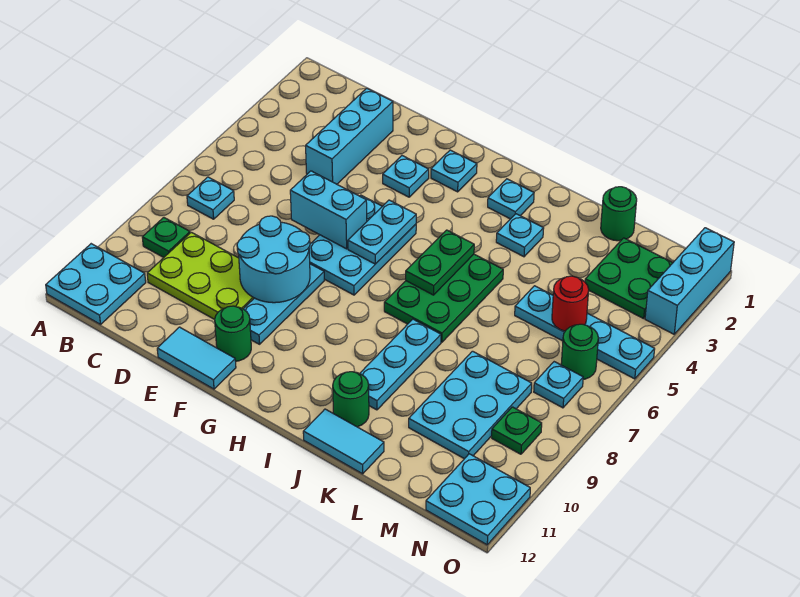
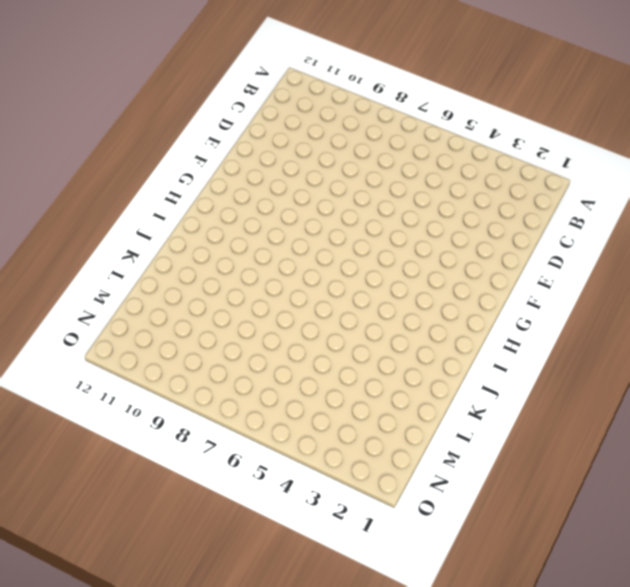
none -> cyan plate A11:B12 level 1
none -> cyan plate B7 level 1
none -> green plate B9 level 1
none -> lime plate C9:E10 level 1

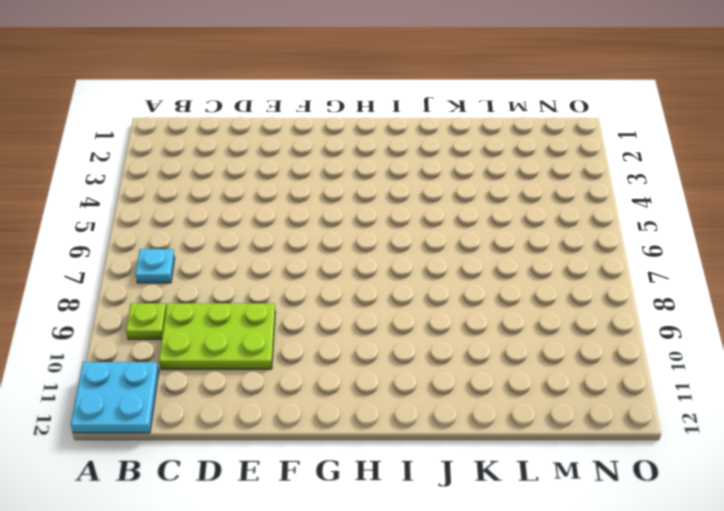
lime plate B9 level 1 -> green plate B9 level 1
none -> cyan brick D2:D4 level 1
none -> cyan tile E12:F12 level 1
none -> cyan plate F3 level 1
none -> cyan plate F5:G7 level 1

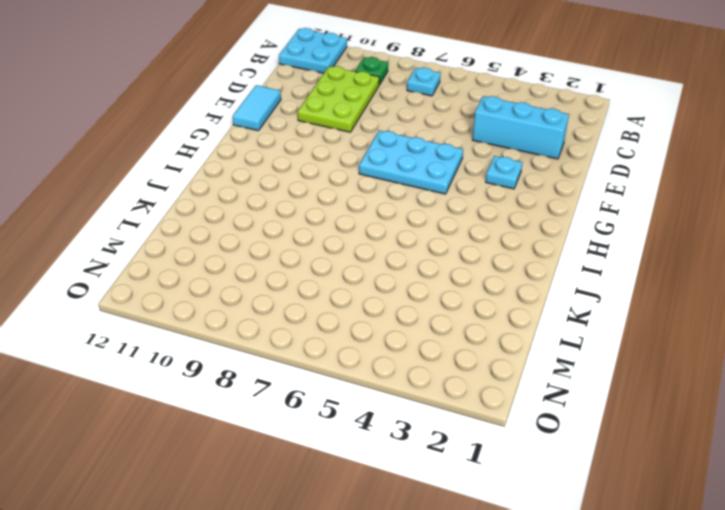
none -> cyan plate F8:F10 level 1
none -> green round brick F11 level 1
none -> cyan plate G2 level 1
none -> cyan plate I2 level 1

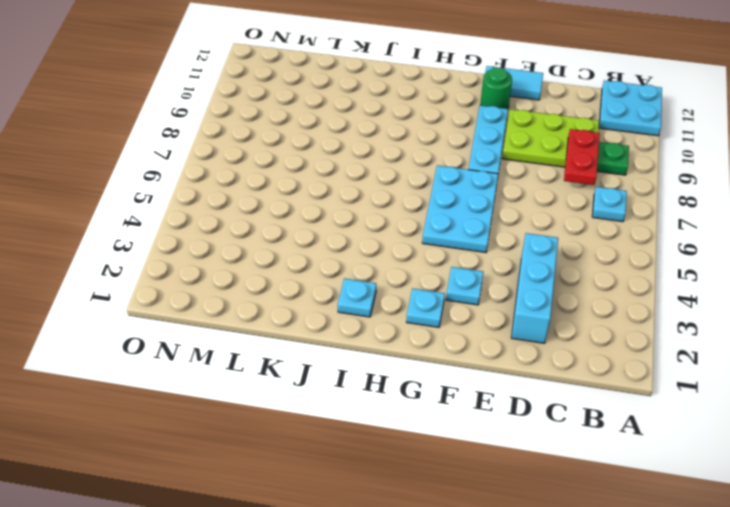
red plate C8:C9 level 2 -> none
none -> green plate I5:J7 level 1
none -> cyan plate J3 level 1
none -> cyan plate J8:J10 level 1
none -> green round brick J11 level 1

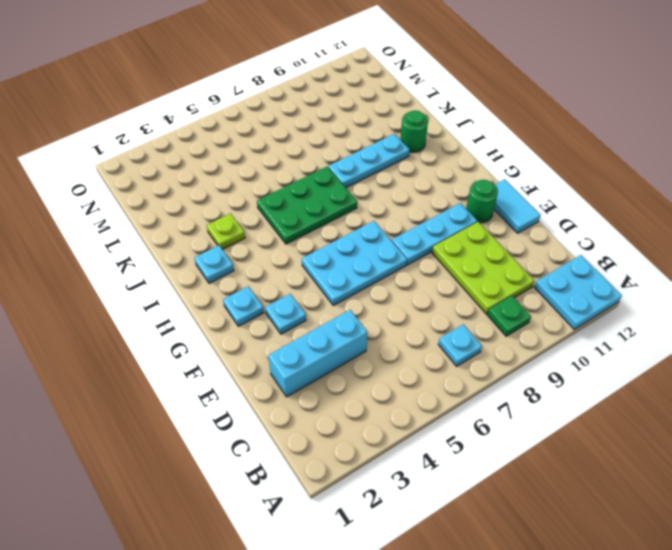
lime plate J3 level 1 -> cyan plate J3 level 1
none -> cyan tile J12:K12 level 1
none -> green round brick L1 level 1
none -> cyan plate L5:O5 level 1
none -> cyan plate L8:M10 level 1

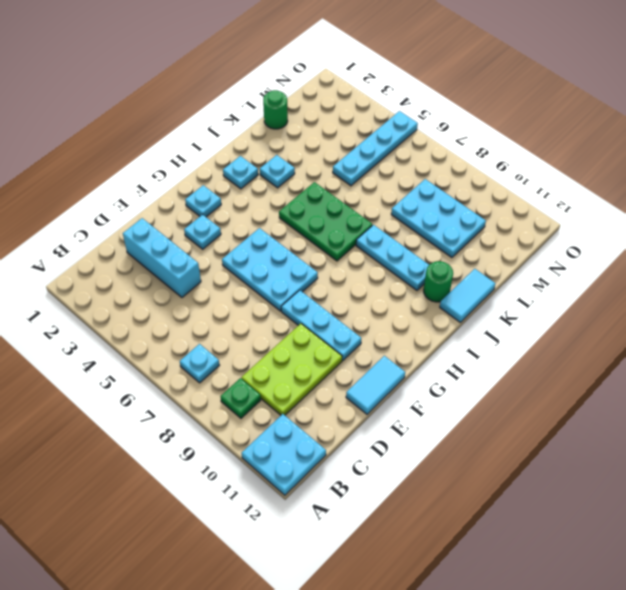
none -> green round brick F11 level 1
none -> green plate M2:N3 level 1
none -> green round brick N6 level 1
none -> cyan plate N7 level 1

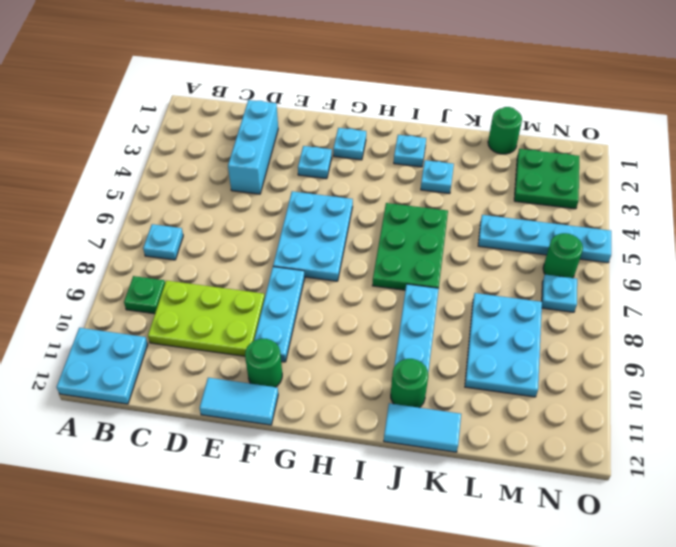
none -> green plate N9 level 1
none -> cyan plate N11:O12 level 1
none -> cyan brick O1:O3 level 1
none -> cyan brick E6:F6 level 2

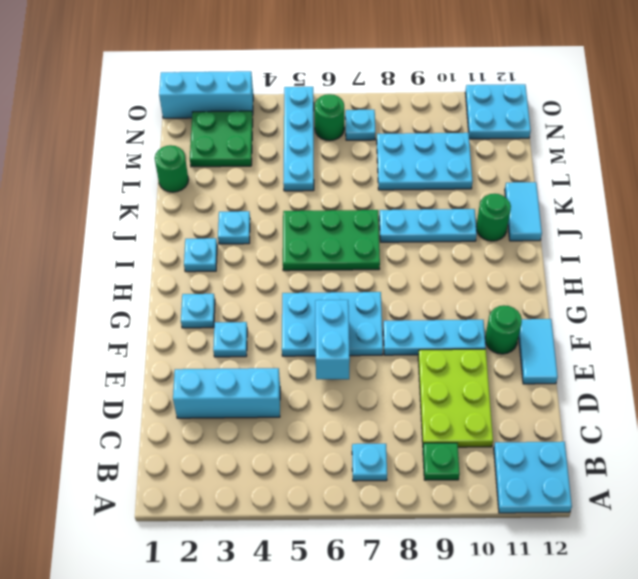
none -> green plate N9 level 1
none -> cyan round brick E8:F9 level 2
none -> cyan plate G5:G6 level 2
none -> green plate I5:I6 level 2

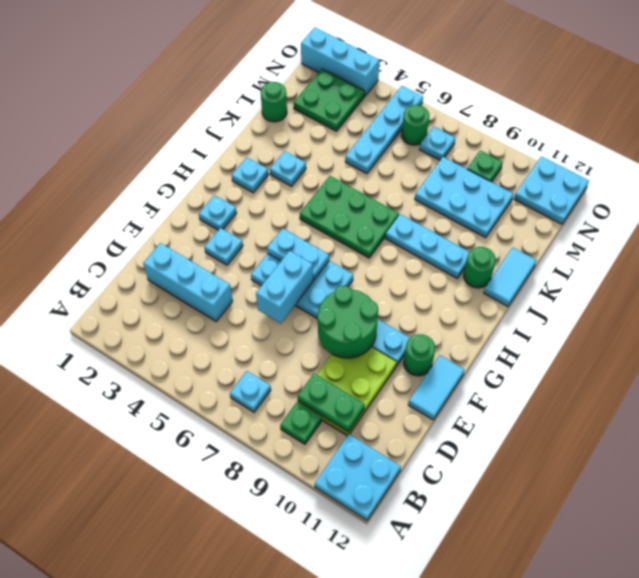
green plate C9:C10 level 2 -> green plate I5:I6 level 2
green round brick E8:F9 level 2 -> cyan round brick E8:F9 level 2
none -> red round brick M5 level 2

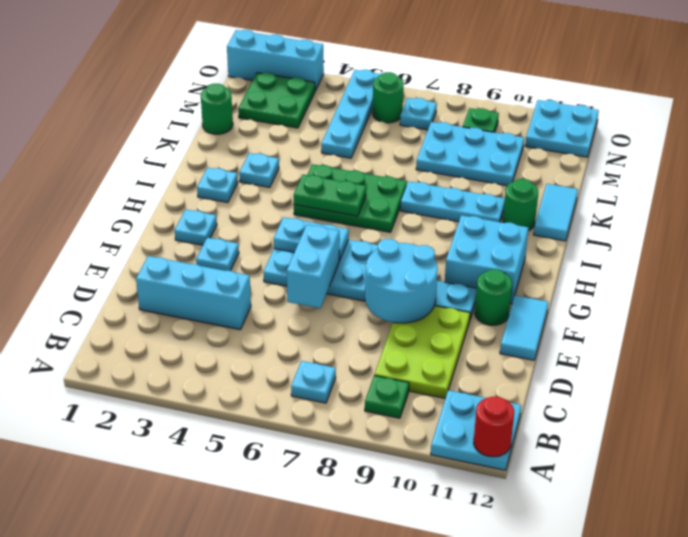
red round brick A12 level 2 -> red round brick M5 level 2
cyan brick G10:H11 level 1 -> none

